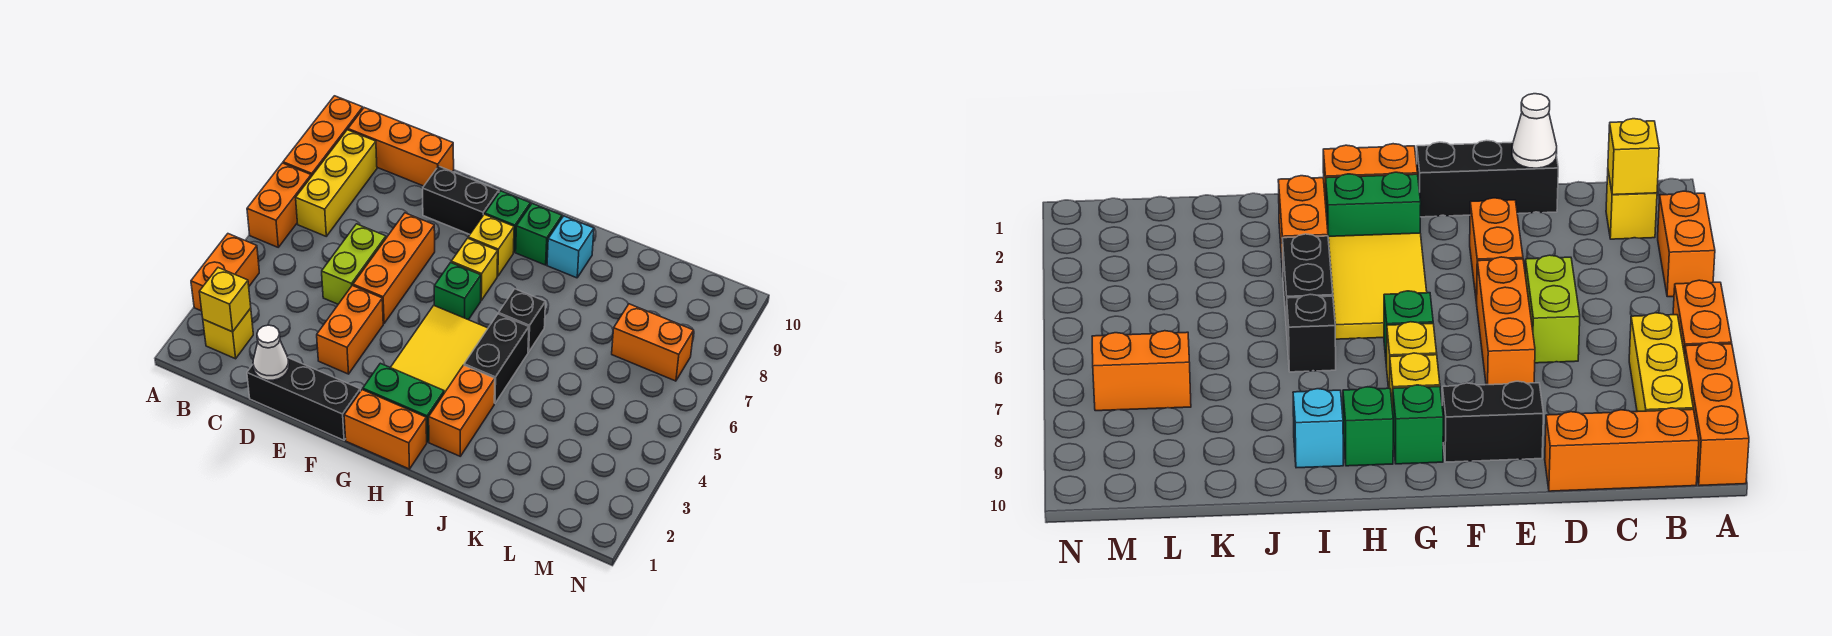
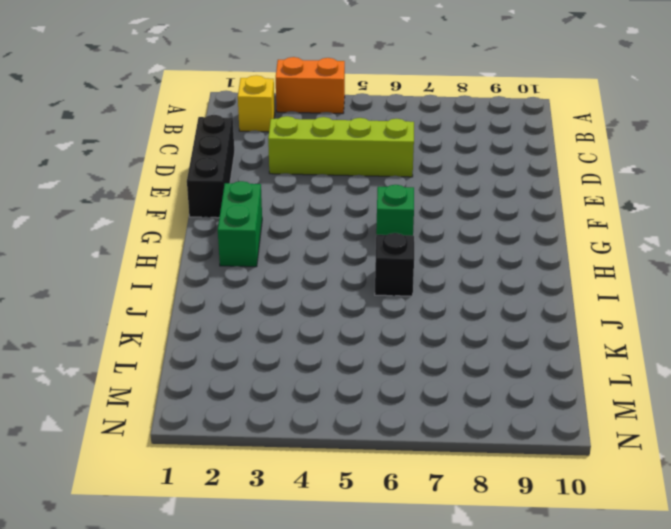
lime brick D3:D6 level 1 -> lime brick D5:D6 level 1
none -> orange brick A6:A7 level 1
none -> orange brick A8:A10 level 1
none -> yellow brick B7:B9 level 1

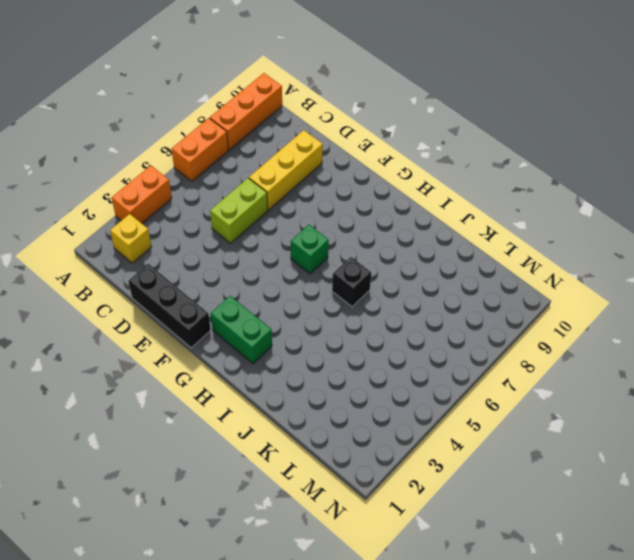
yellow brick D7:D9 level 1 -> yellow brick B7:B9 level 1
none -> orange brick B10:D10 level 1
none -> orange brick E3:E4 level 1
none -> orange brick E5:E7 level 1

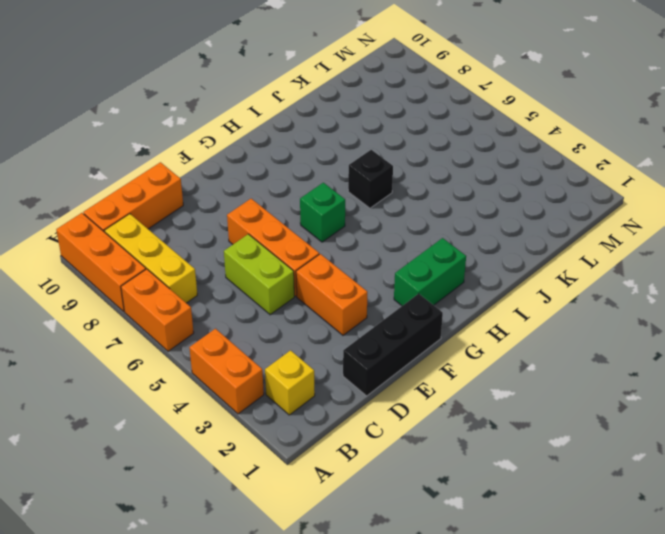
none -> black brick E9:F9 level 1
none -> orange brick G1:H1 level 1
none -> yellow tile G3:H5 level 1

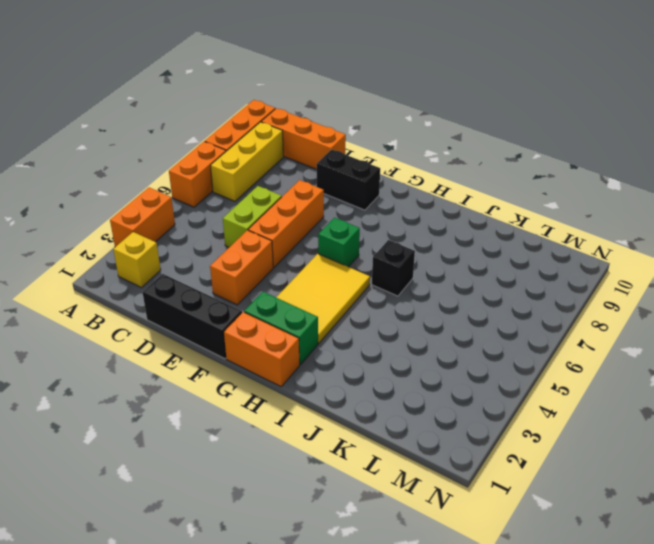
none -> yellow brick G7 level 1
none -> yellow brick G8 level 1
none -> green brick G9 level 1

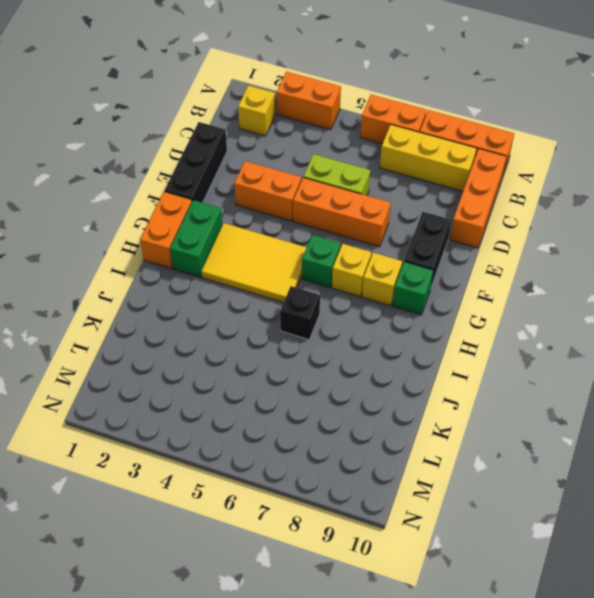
none -> green brick H9 level 1
none -> orange brick I2:I3 level 1
none -> black brick I4:I5 level 1

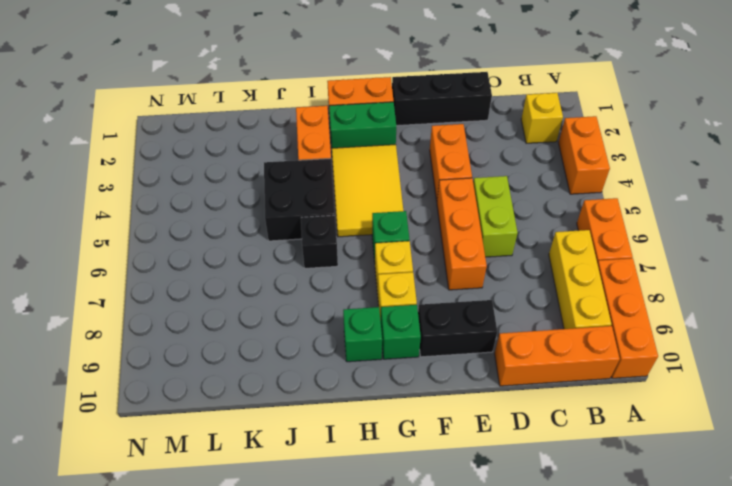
black brick I4:J5 level 1 -> black brick I4:I5 level 1
none -> cyan brick I9 level 1
none -> orange brick L7:M7 level 1
none -> yellow brick B2 level 2

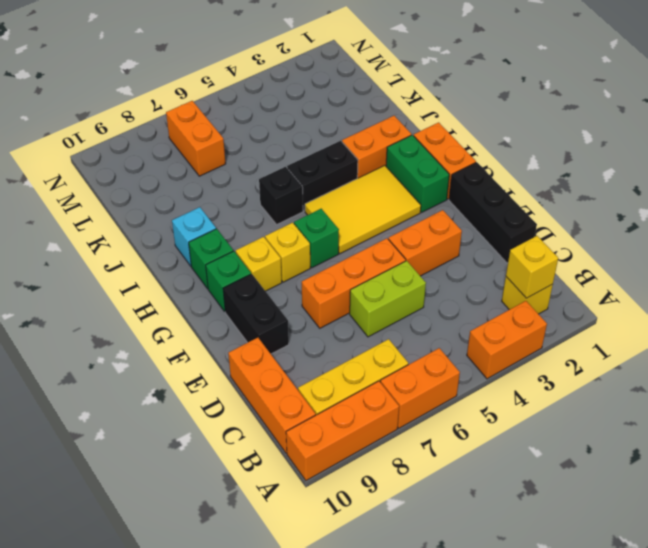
none -> white cone D1 level 2

